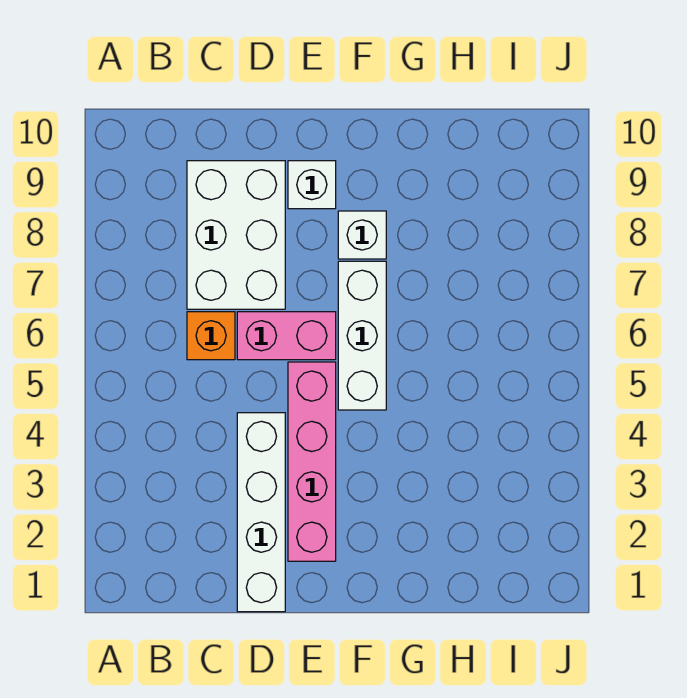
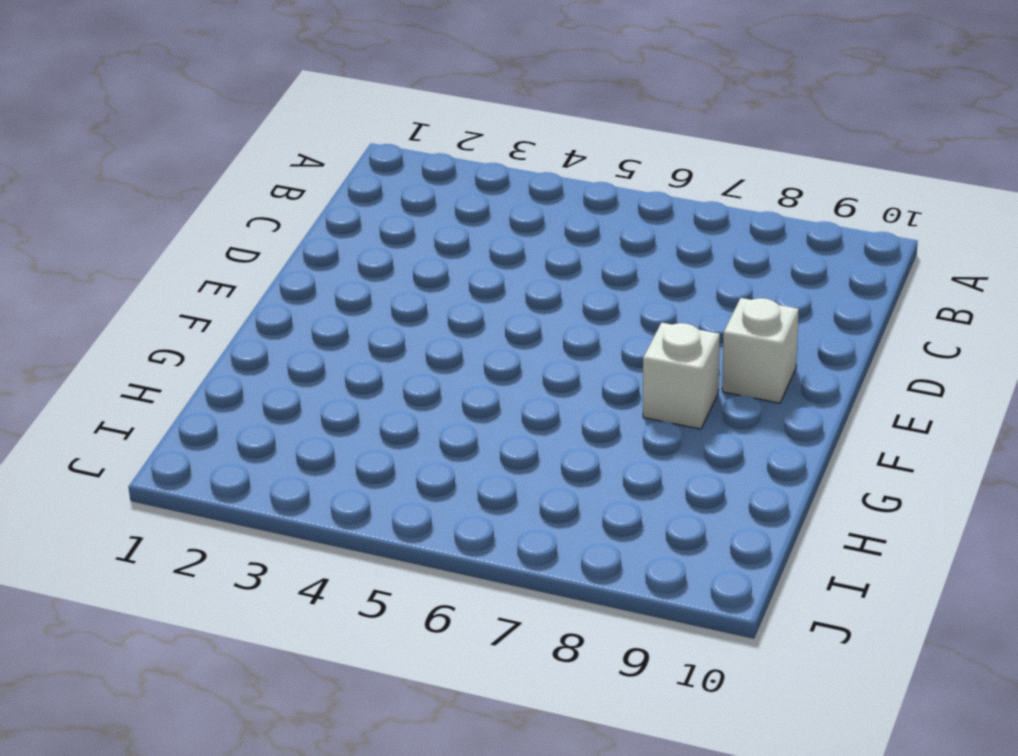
none -> orange brick C6 level 1
none -> white brick C7:D9 level 1

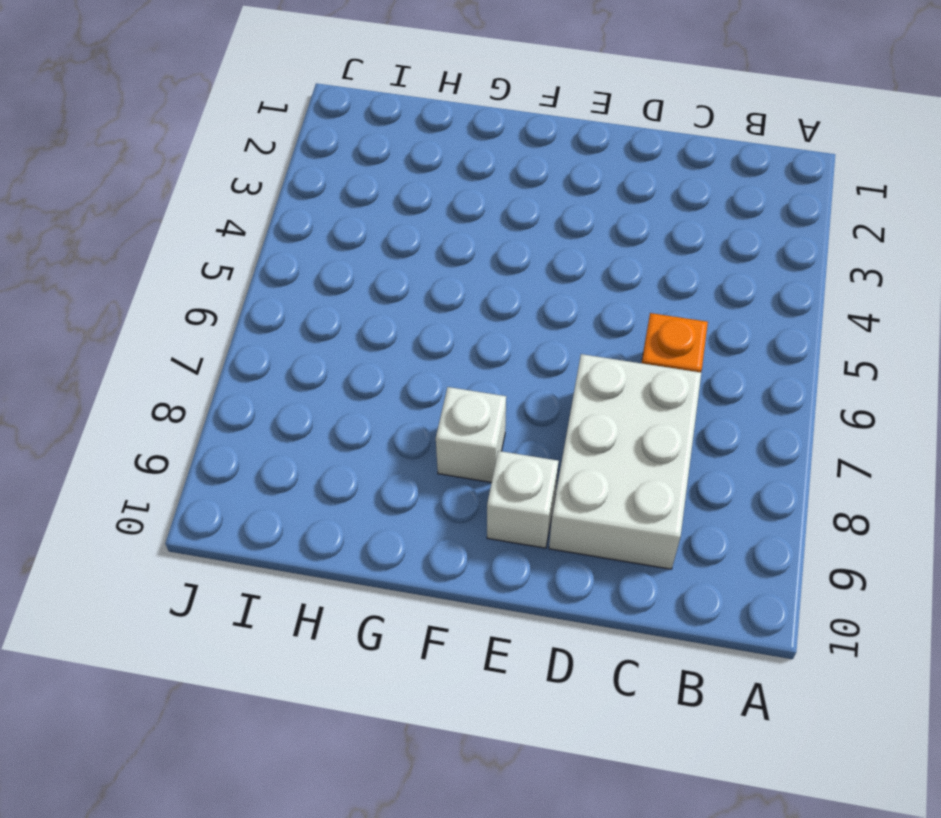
none -> white brick D1:D4 level 1
none -> pink brick D6:E6 level 1

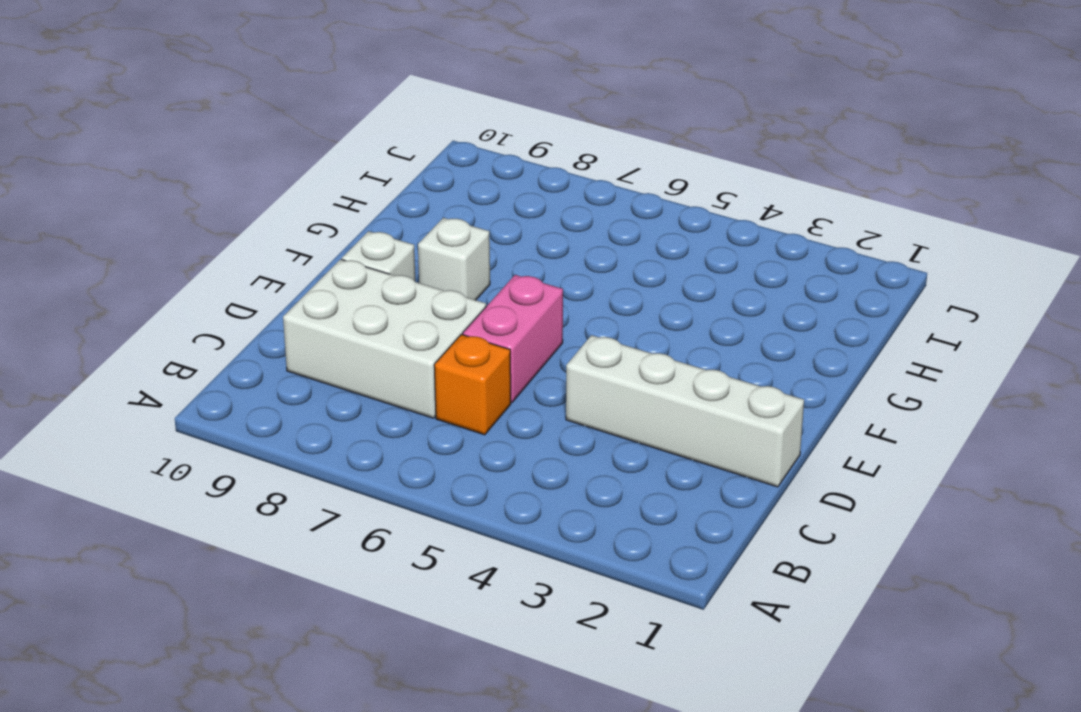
none -> pink brick E2:E5 level 1
none -> white brick F5:F7 level 1

